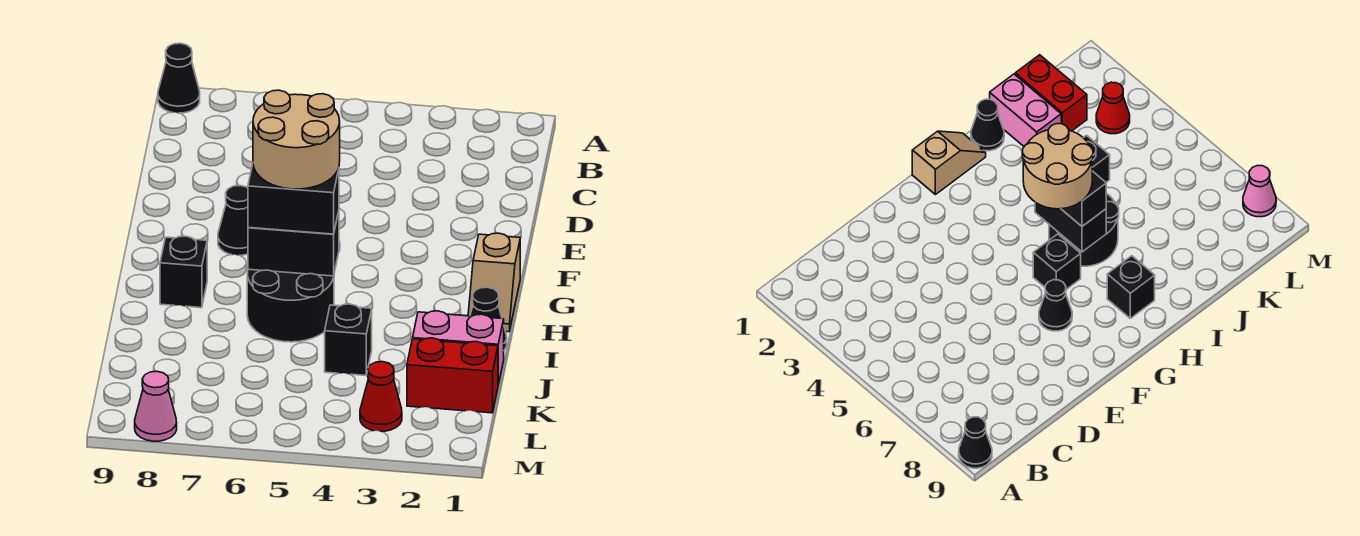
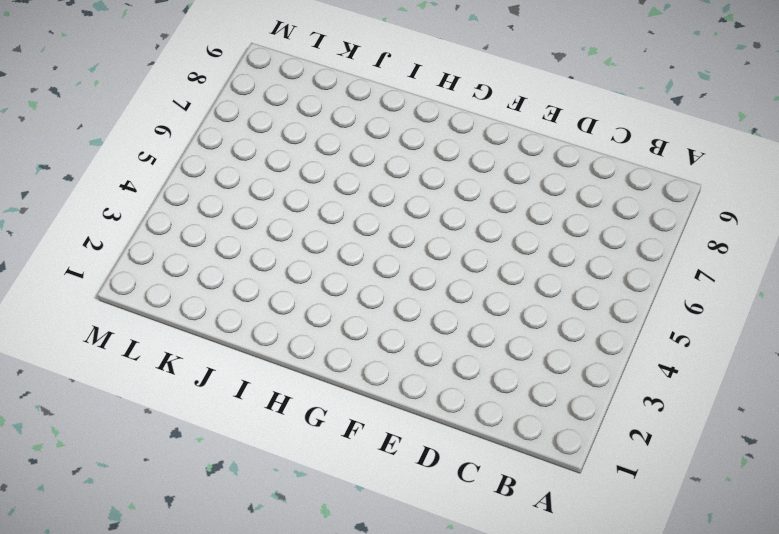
none -> black cone A9 level 1
none -> black cone F7 level 1
none -> tan slope G1:H1 level 1 top G

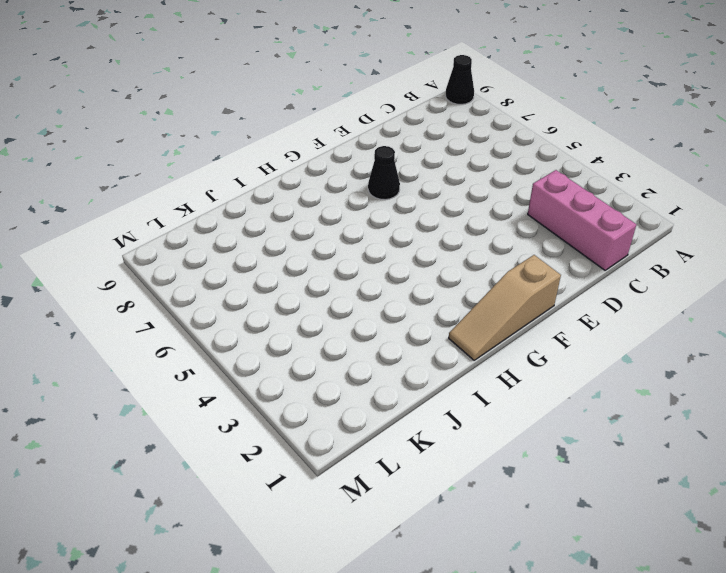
pink brick C1:C3 level 1 -> none
tan slope F1:H1 level 1 top F -> tan slope G1:H1 level 1 top G
none -> black brick G6 level 1
none -> black round brick H5:I6 level 1
none -> black brick H8 level 1

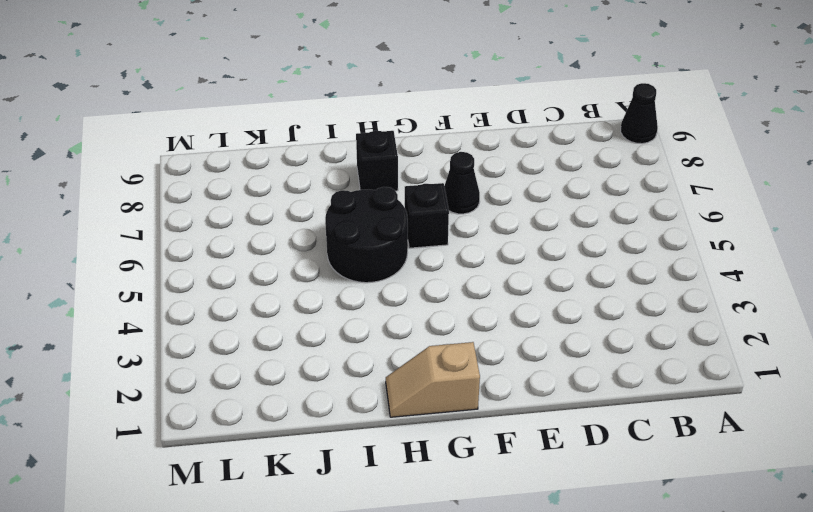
none -> black cone I1 level 1
none -> pink brick J1:J2 level 1
none -> black brick J4 level 1

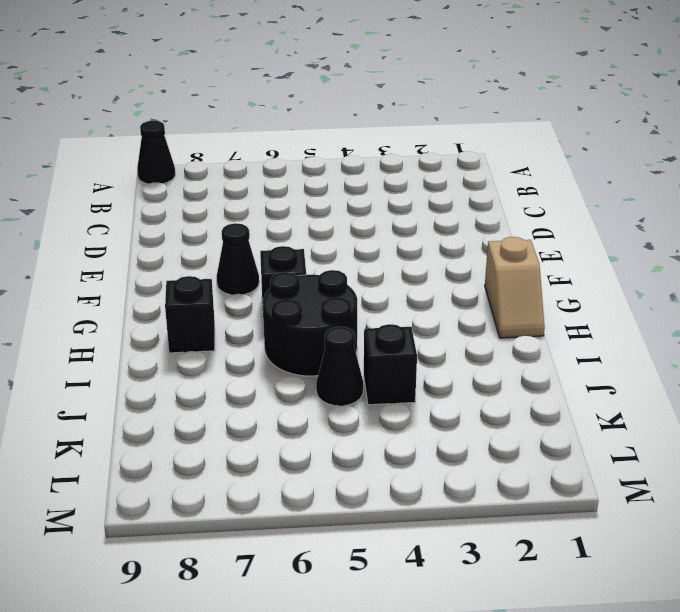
black cone J5 level 1 -> black cone I1 level 1
none -> pink brick J1:J2 level 1
none -> red brick K1:K2 level 1
none -> red cone L3 level 1

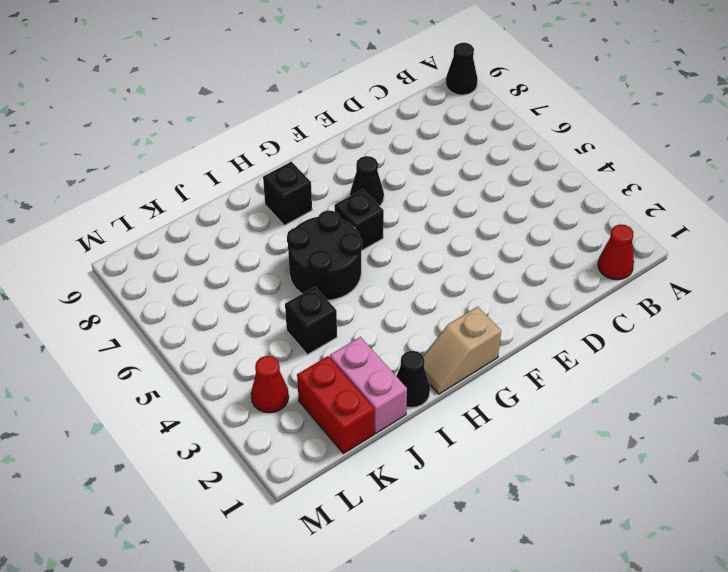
red cone B1 level 1 -> none
none -> pink cone M8 level 1
none -> black brick H5:H6 level 2
none -> black brick H5:H6 level 3

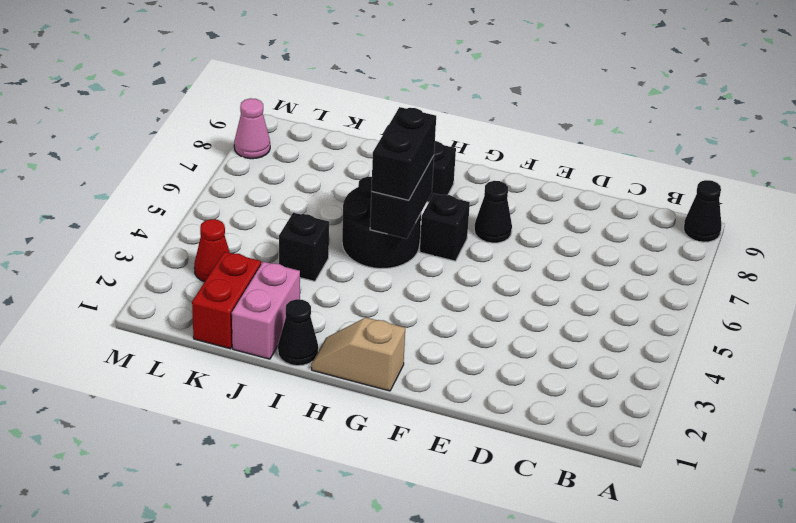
none -> tan round brick G5:H6 level 4

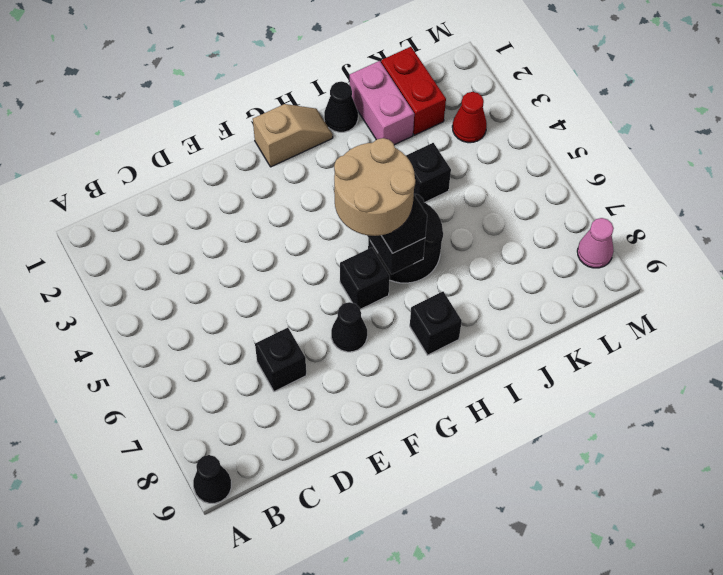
black brick D7 level 1 -> none

